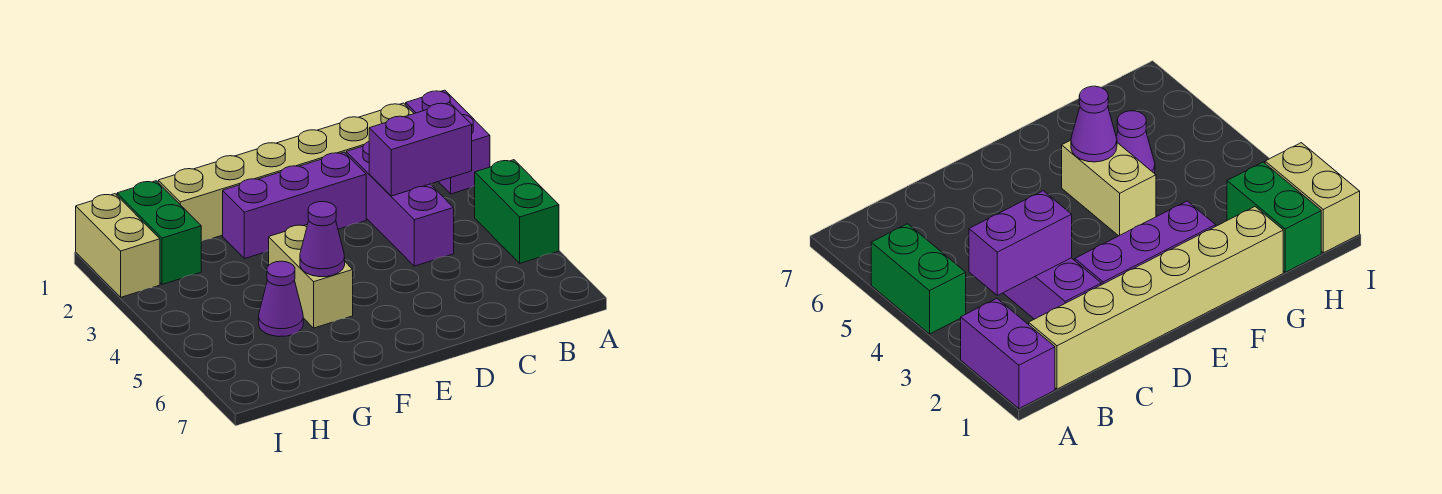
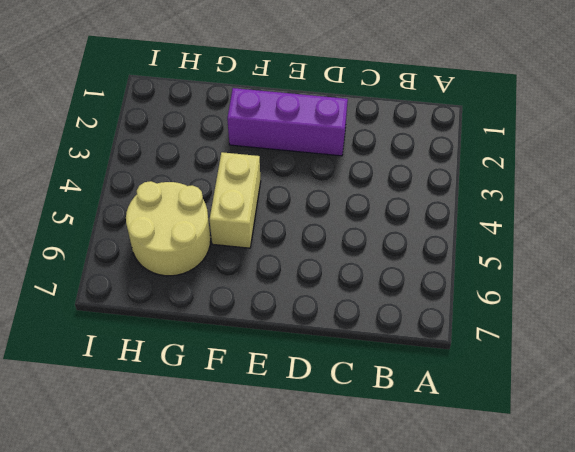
tan round brick G5:H6 level 1 -> purple cone G5 level 1
none -> purple brick A1:A2 level 1
none -> green brick A4:A5 level 1

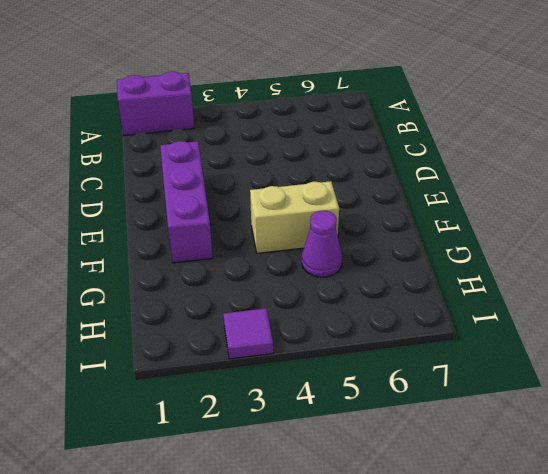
purple tile I3 level 1 -> none
none -> green brick A4:A5 level 1
none -> tan brick B1:G1 level 1

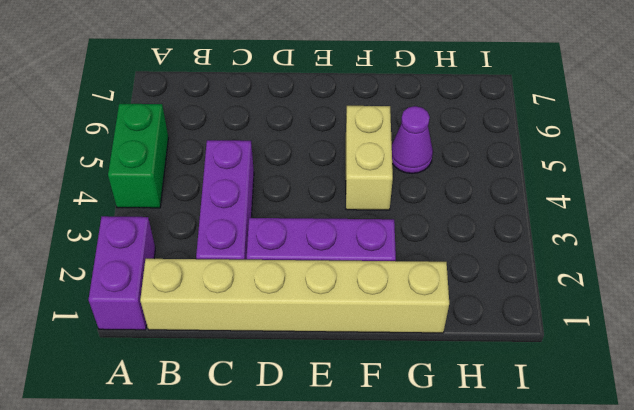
none -> green brick H1:H2 level 1
none -> tan brick I1:I2 level 1

